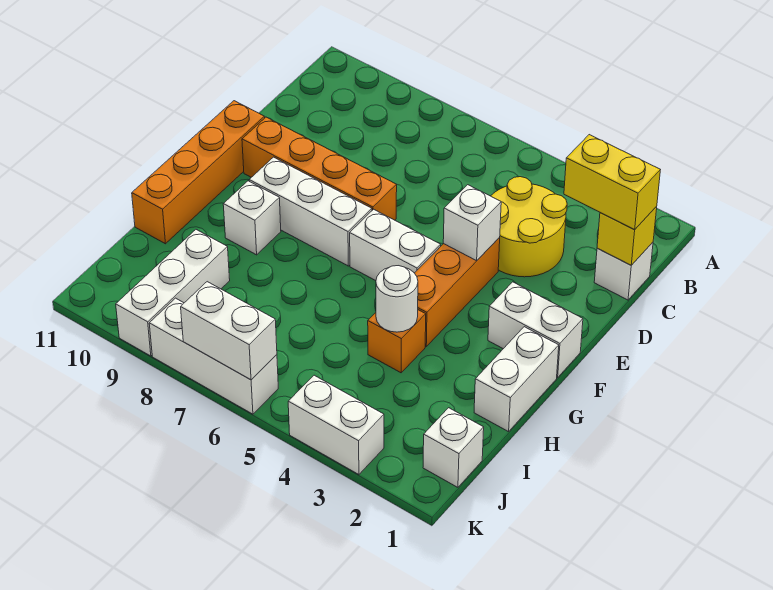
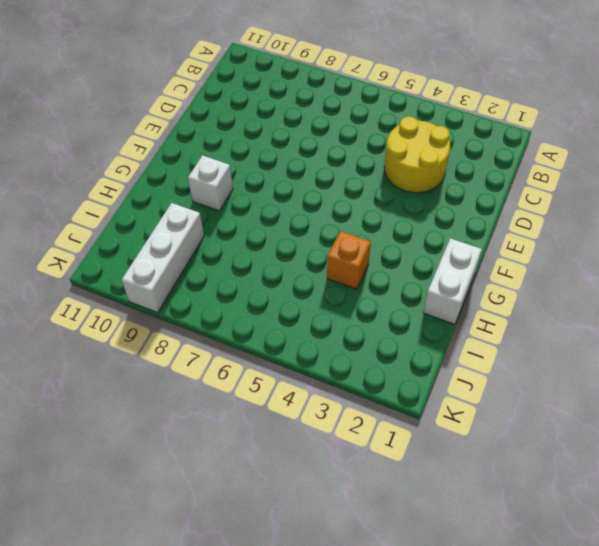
none -> white brick C1 level 1
none -> orange brick E4:G4 level 1
none -> orange brick E7:E10 level 1

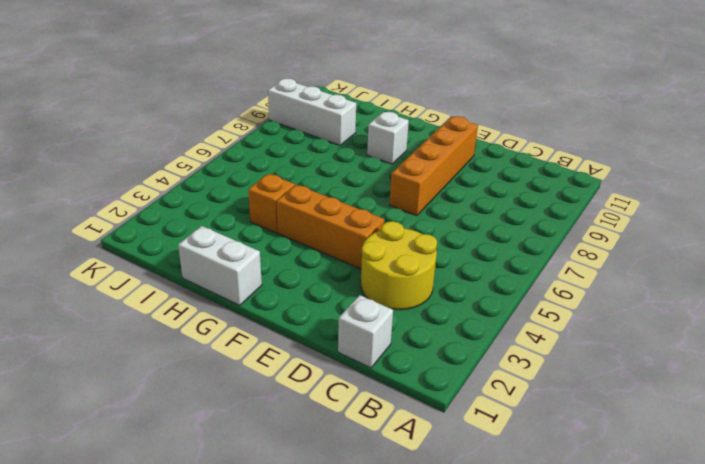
none -> orange brick E11:H11 level 1
none -> white brick F1:F2 level 1
none -> white brick F5:F6 level 1

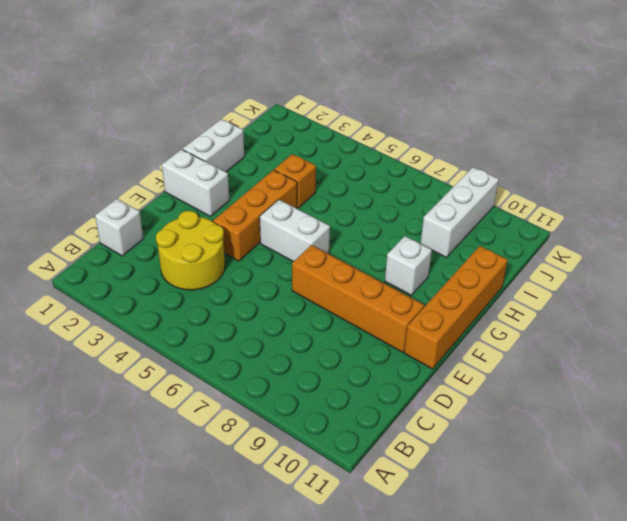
none -> white brick F7:F9 level 1
none -> white brick J1 level 1
none -> white brick K3:K4 level 1

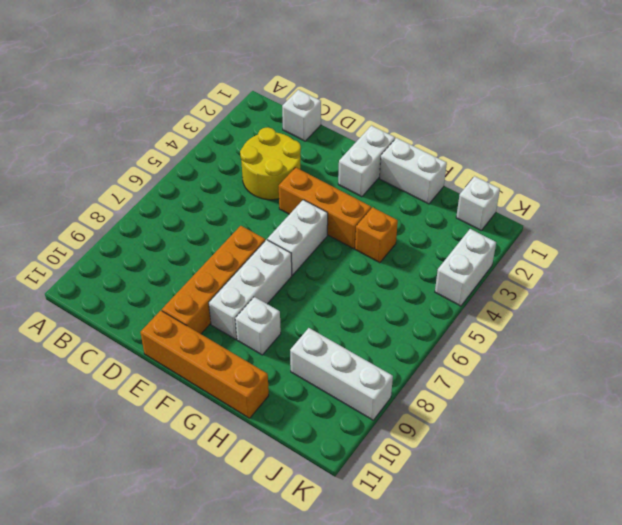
none -> white brick K6:K8 level 1
none -> yellow brick C1 level 2
none -> white brick E4 level 2

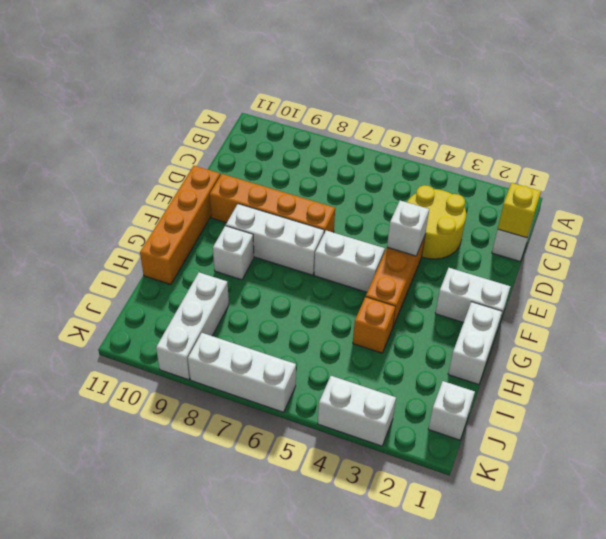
none -> white round brick H4 level 2
none -> white brick K6:K7 level 2
none -> yellow brick C1:C2 level 3

